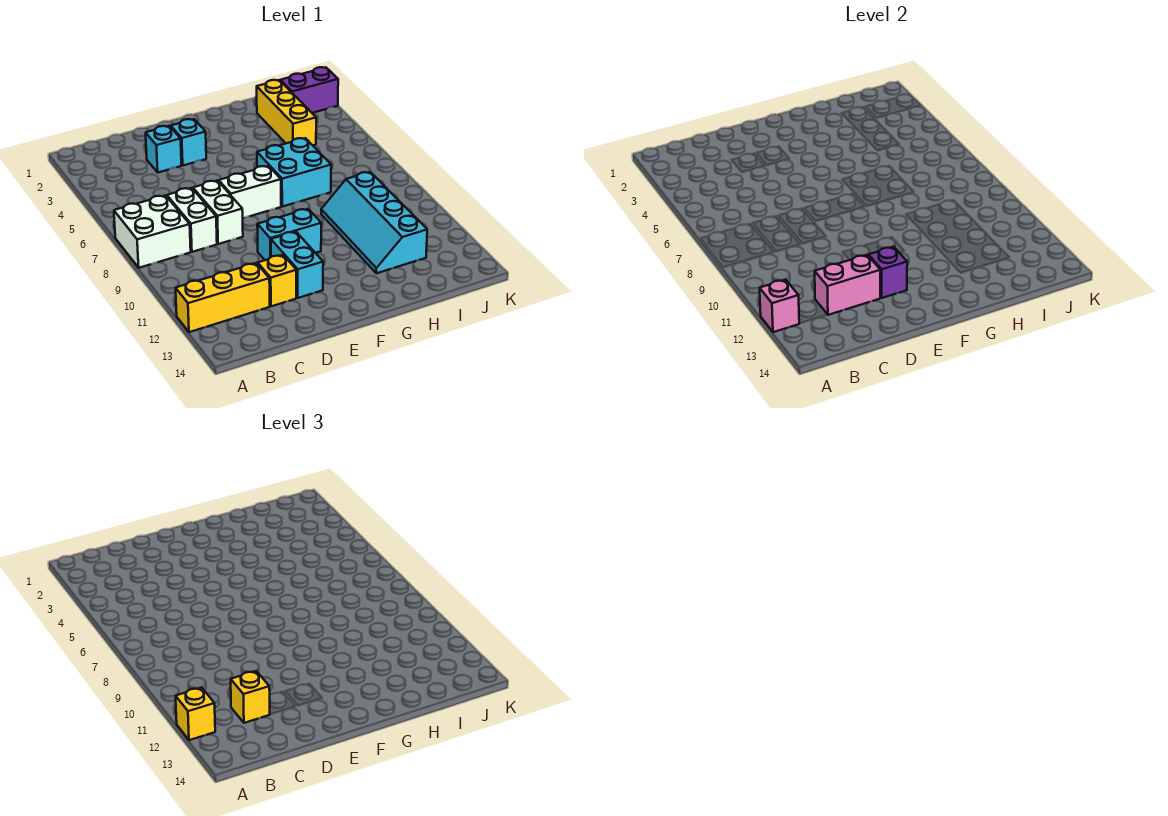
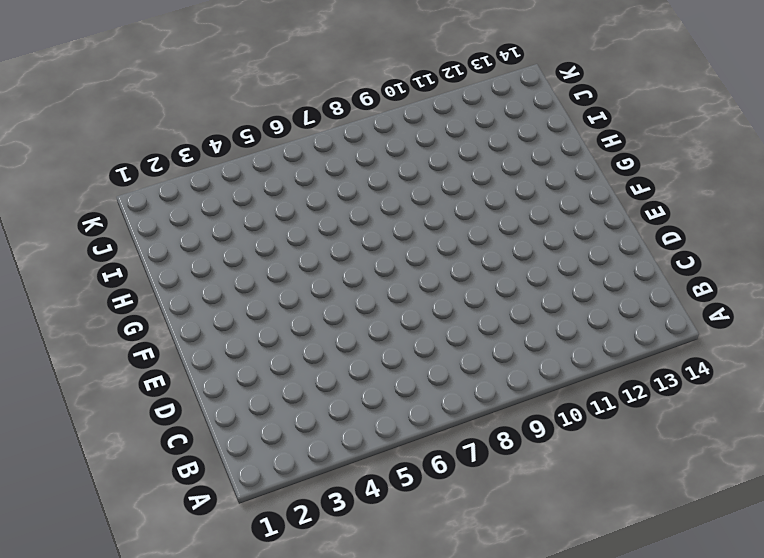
none -> white brick A7:B8 level 1
none -> yellow brick A12:C12 level 1
none -> white brick C7:C8 level 1

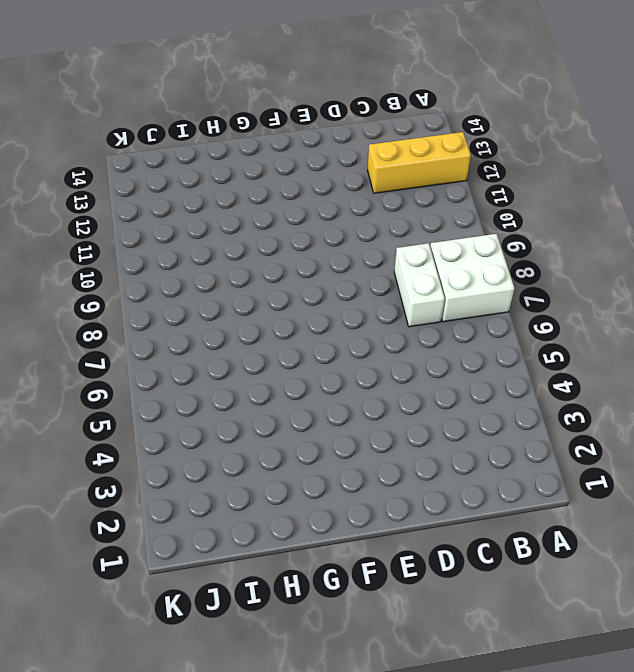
none -> cyan brick D3 level 1
none -> white brick D7:D8 level 1
none -> yellow brick D12 level 1

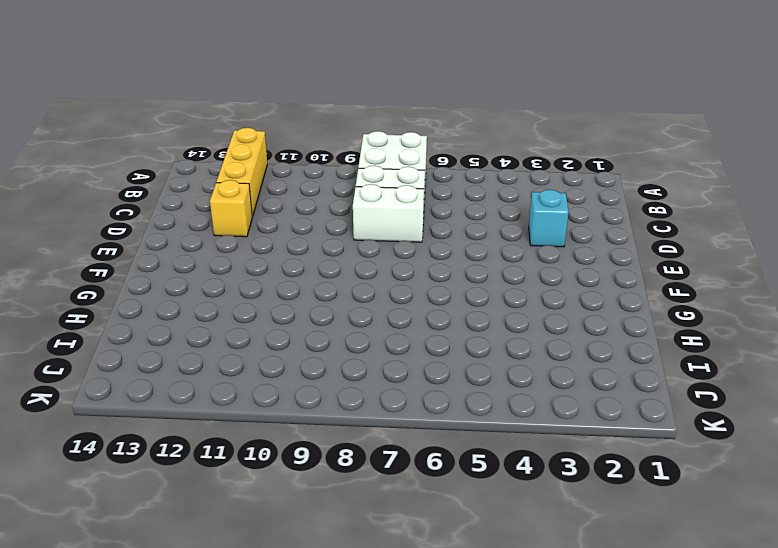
none -> cyan brick E3 level 1
none -> white brick E7:F7 level 1
none -> cyan brick E10:F10 level 1

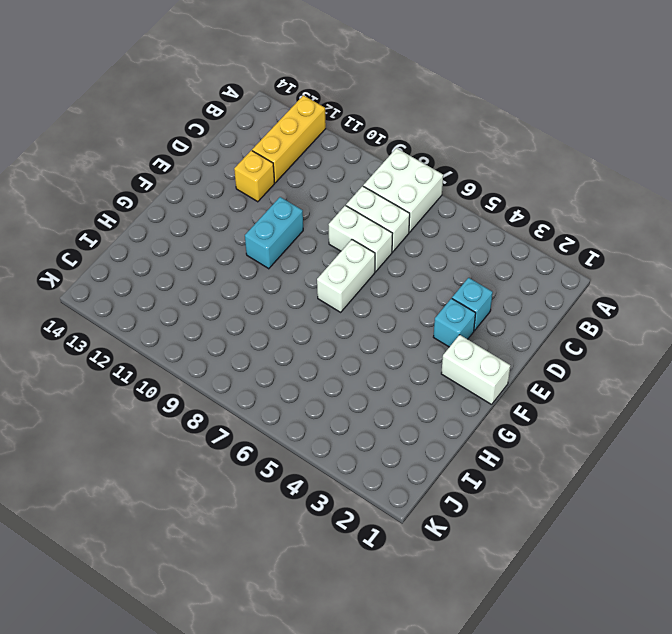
white brick F1:F2 level 1 -> none
none -> cyan brick E11:E12 level 1
none -> cyan brick G6:H7 level 1
none -> cyan slope H9:I12 level 1 top I

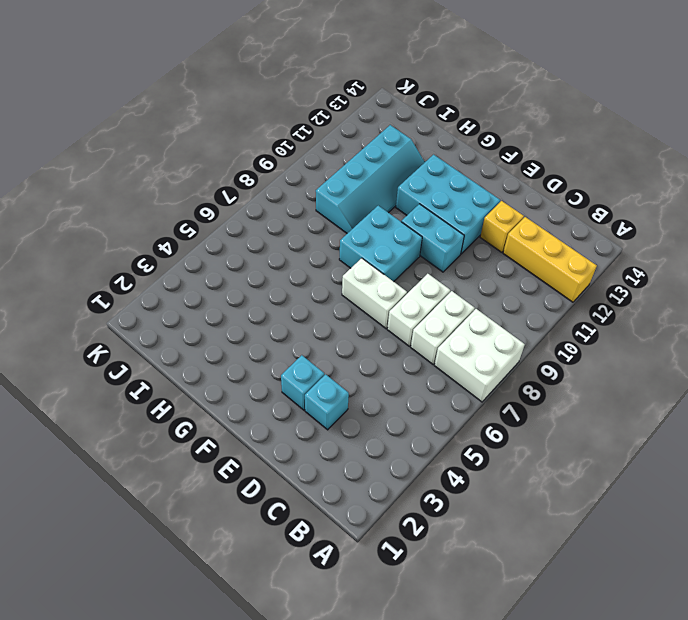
cyan brick E11:G12 level 1 -> cyan brick E11:E12 level 1
cyan brick F8:G9 level 1 -> cyan brick G6:H7 level 1
none -> yellow brick I2:I4 level 1
none -> purple brick J2:K2 level 1
none -> pink brick A12 level 2

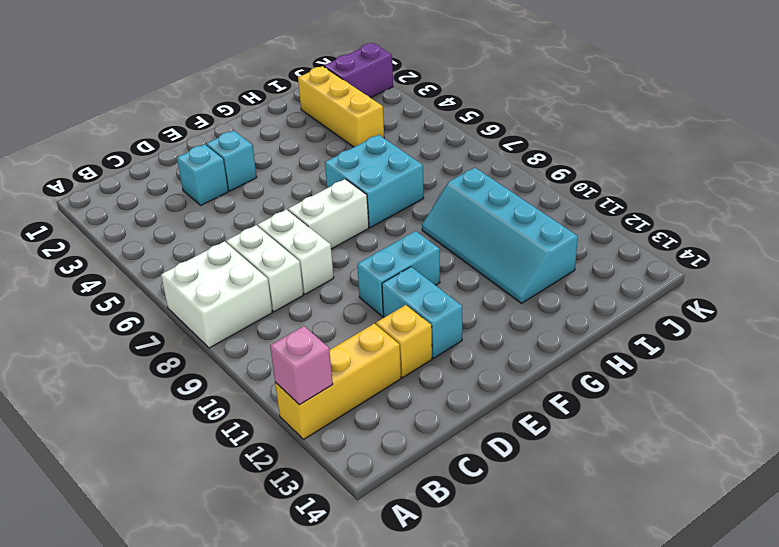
none -> pink brick C12:D12 level 2
none -> purple brick E12 level 2
none -> yellow brick A12 level 3

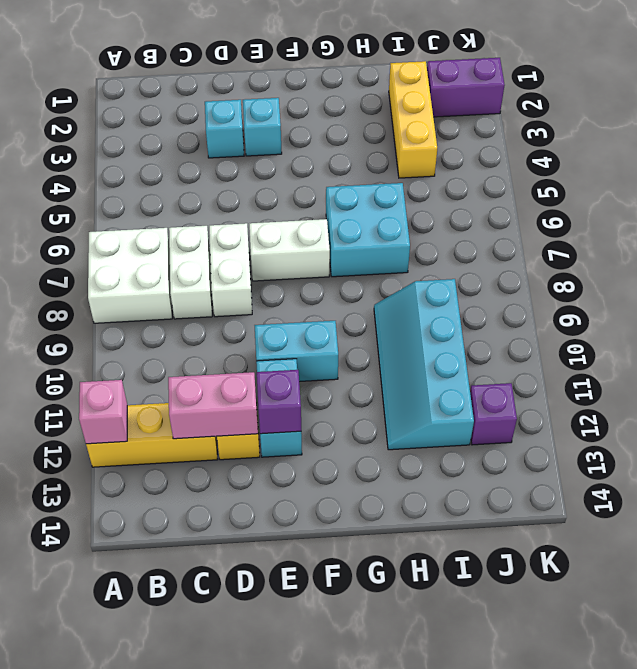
purple brick J12 level 1 -> none
none -> yellow brick A12 level 3
none -> yellow brick C12 level 3

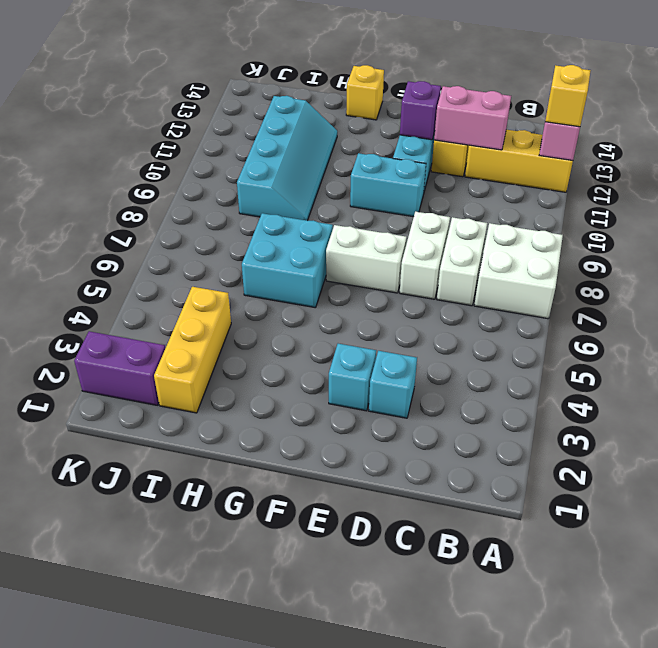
yellow brick G14 level 1 -> yellow brick C12 level 3

